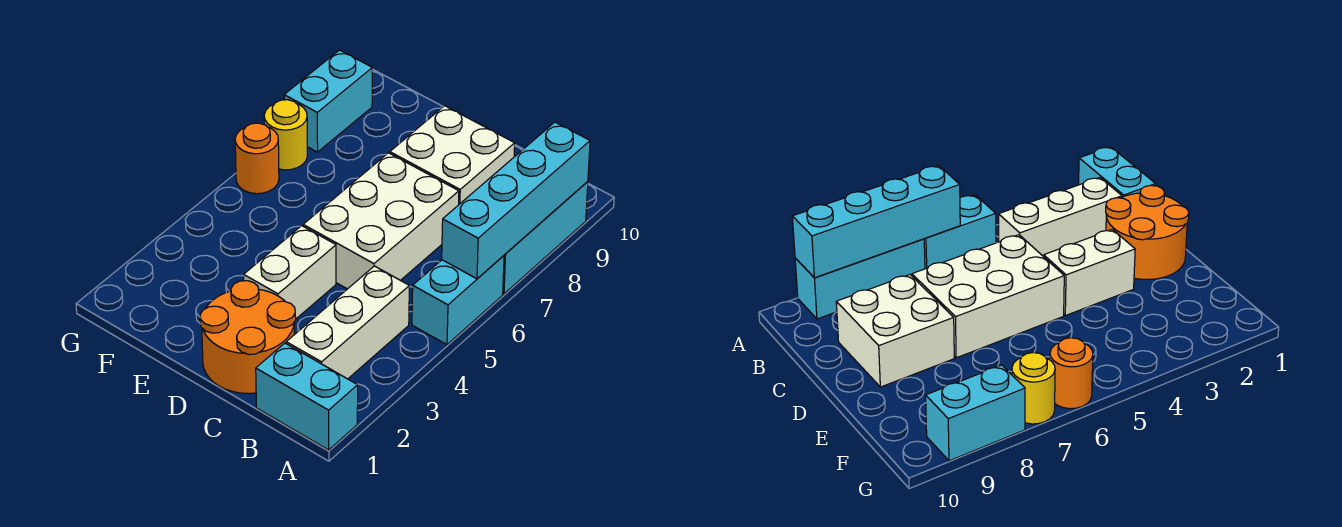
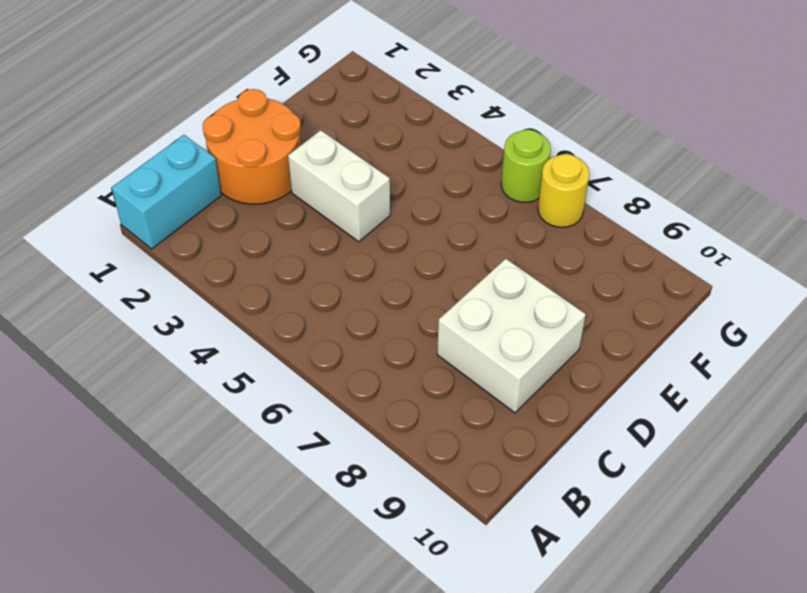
lime round brick G6 level 1 -> orange round brick G6 level 1
none -> cyan brick A5:A6 level 1
none -> cyan brick A7:A9 level 1
none -> white brick B2:B4 level 1

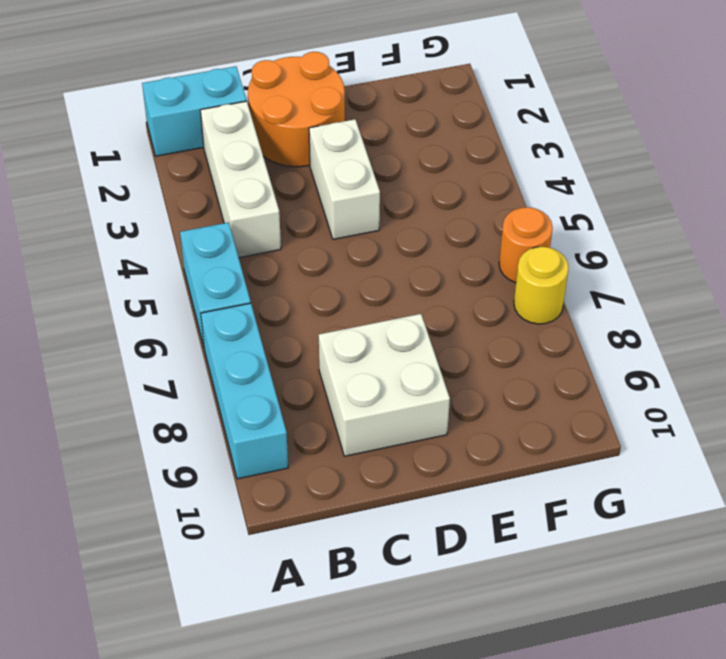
none -> white brick C5:D7 level 1
none -> cyan brick G8:G9 level 1
none -> cyan brick A6:A9 level 2

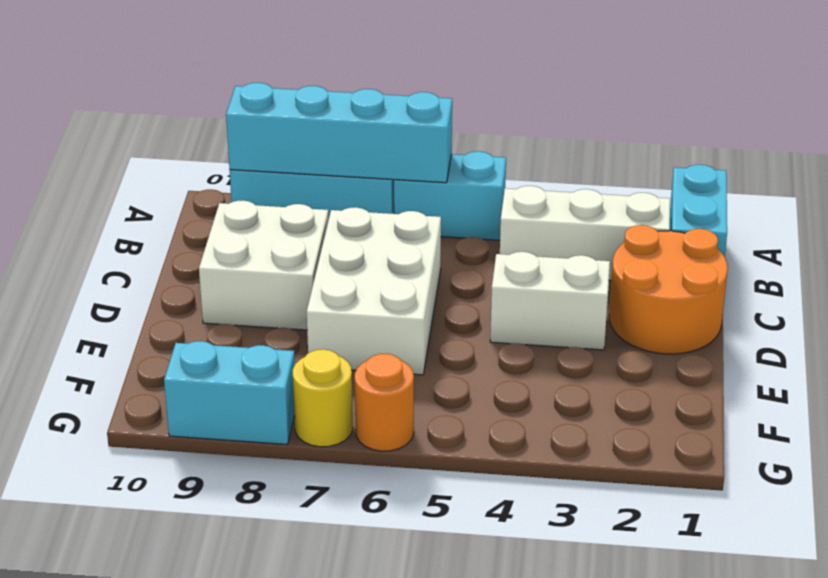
white brick C6:E7 level 1 -> white brick C5:D7 level 1

